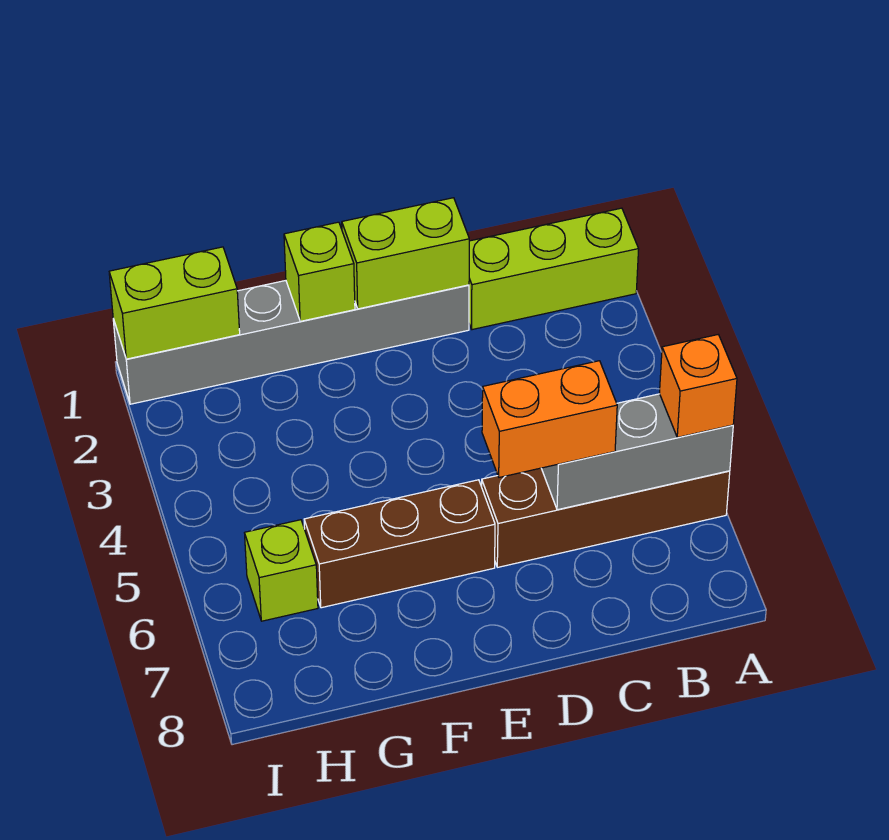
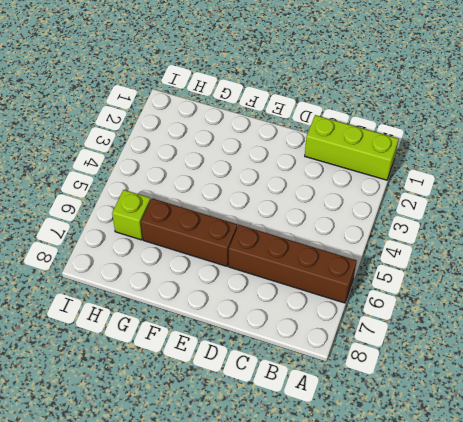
none -> grey brick D1:I1 level 1
none -> grey brick A6:C6 level 2

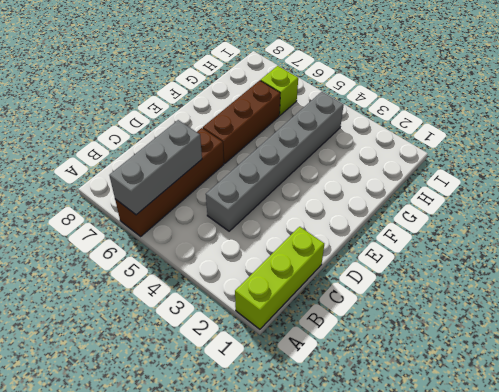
grey brick C4:H4 level 1 -> grey brick D1:I1 level 1
none -> lime brick D1:E1 level 2
none -> lime brick F1 level 2

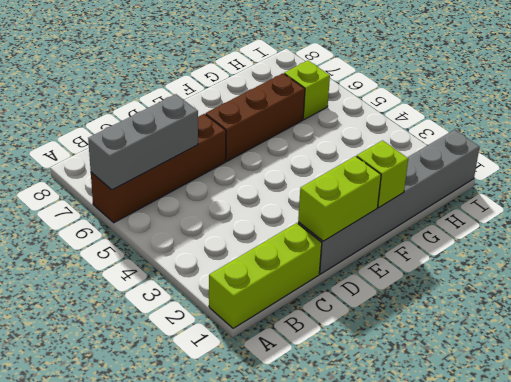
none -> lime brick H1:I1 level 2
none -> orange brick A6 level 3

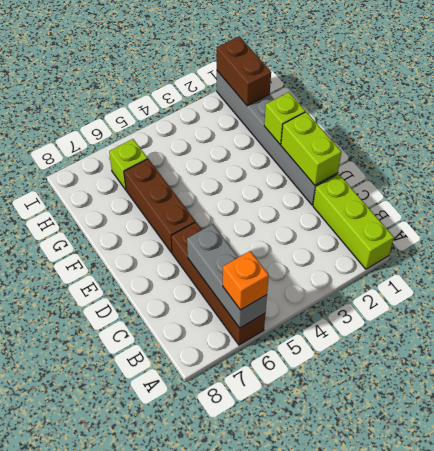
brown brick H1:I1 level 2 -> lime brick H1:I1 level 2
none -> orange brick C6:D6 level 3

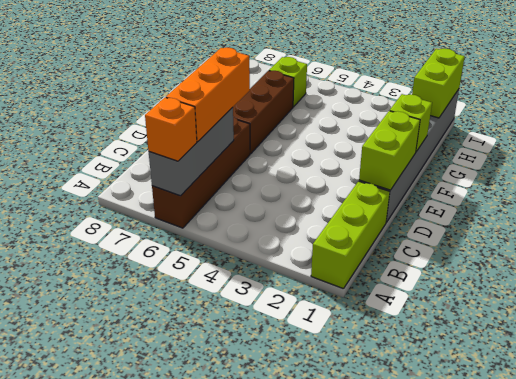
orange brick B6:D6 level 3 -> orange brick C6:D6 level 3

